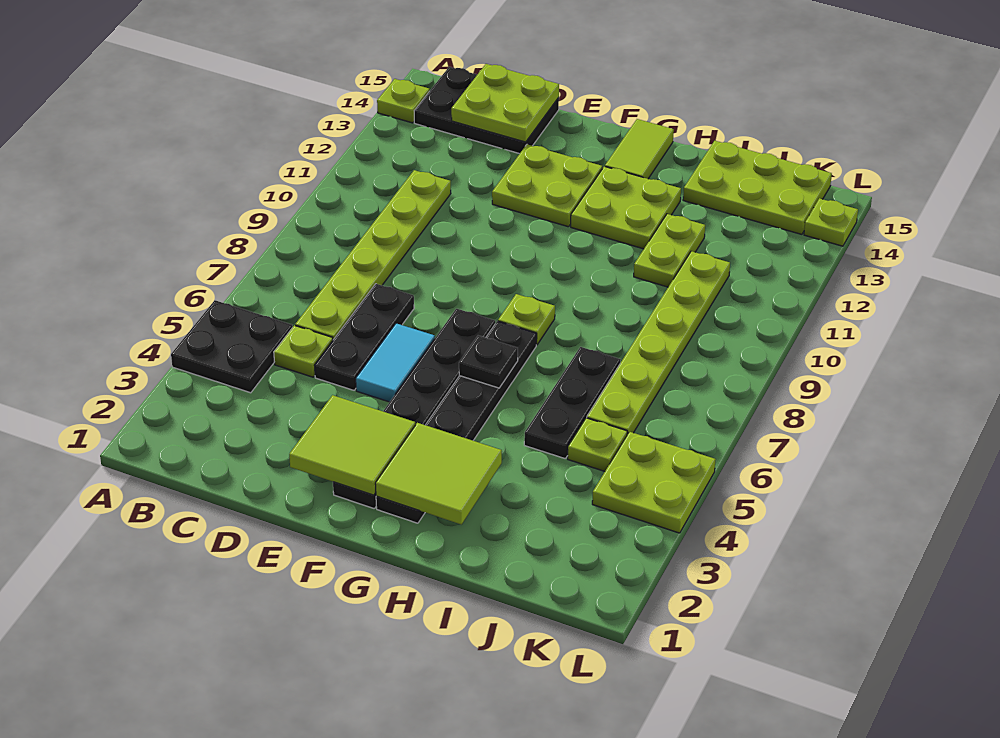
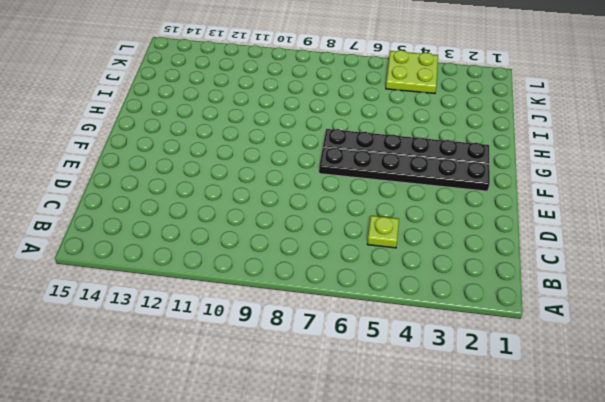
none -> black plate A4:B5 level 1
none -> lime plate A14 level 1
none -> black plate B14:D15 level 1

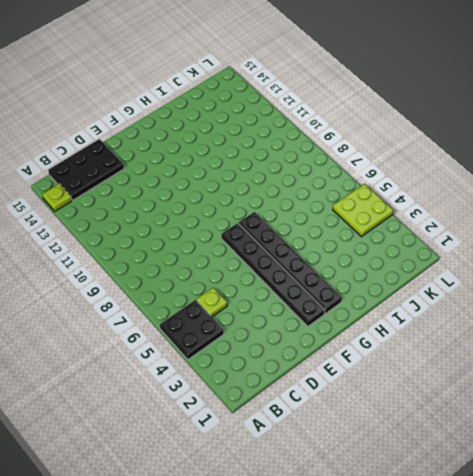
none -> lime plate C6:C11 level 1
none -> black plate D5:D7 level 1
none -> cyan tile E5:E6 level 1

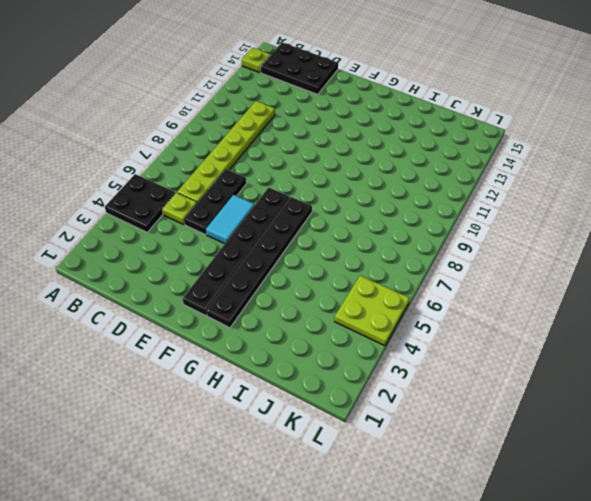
none -> lime plate E12:F13 level 1
none -> lime plate G8 level 1
none -> lime plate G12:H13 level 1

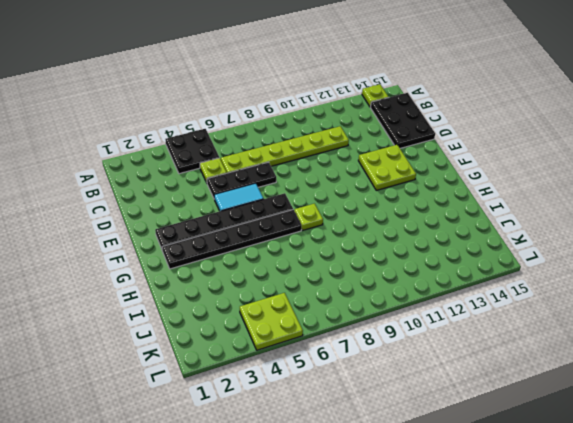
none -> lime plate G12:H13 level 1
none -> lime tile G14:G15 level 1
none -> black plate I5:I7 level 1

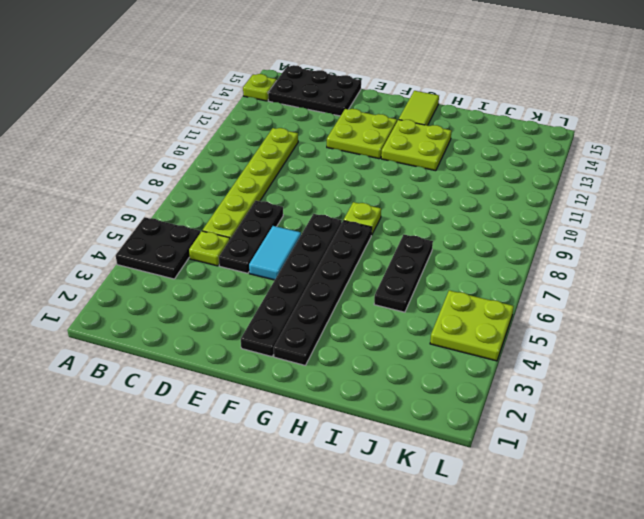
none -> lime plate I11:I12 level 1
none -> lime plate I14:K15 level 1
none -> lime plate J5 level 1

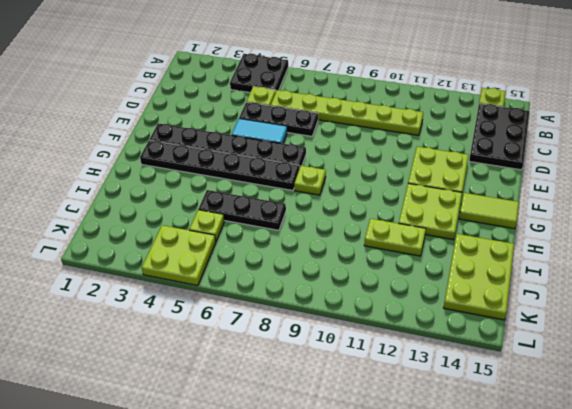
none -> lime plate J6:J11 level 1
none -> lime plate L14 level 1
none -> lime plate C14:D15 level 2

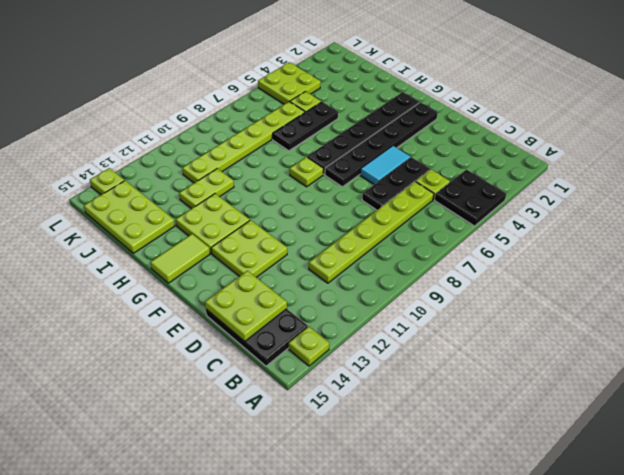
none -> lime tile E2:F3 level 2
none -> lime tile G2:H3 level 2
none -> black plate G6 level 2

